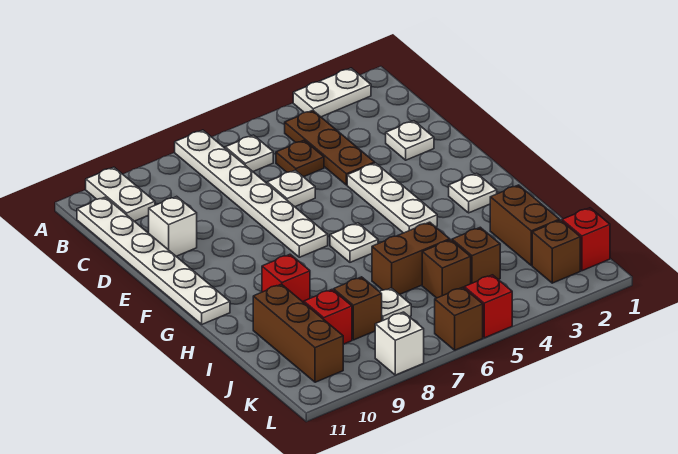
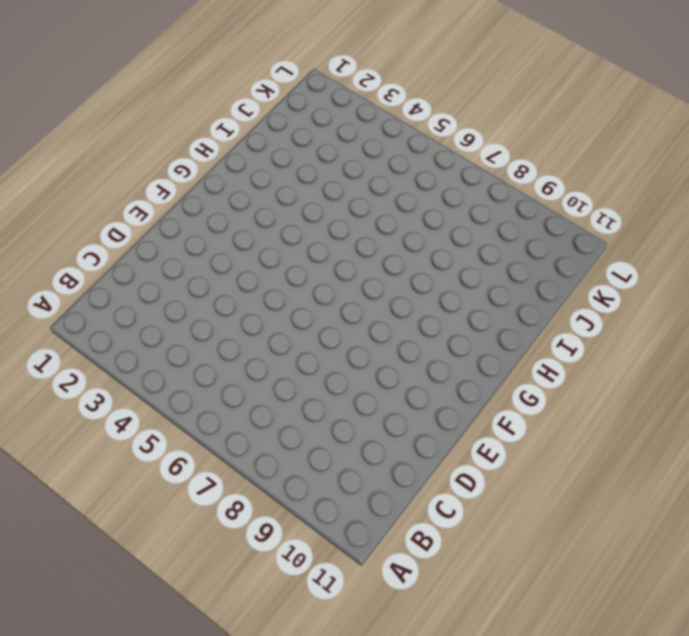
none -> white plate A2:A3 level 1
none -> white plate A7:F7 level 1
none -> white plate A10:B10 level 1

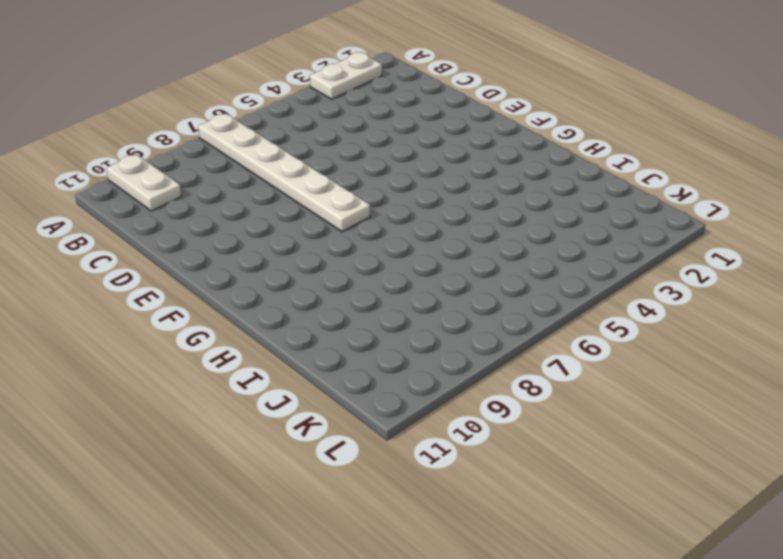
none -> brown plate B4:D4 level 1
none -> white plate B6 level 1
none -> white plate B11:G11 level 1

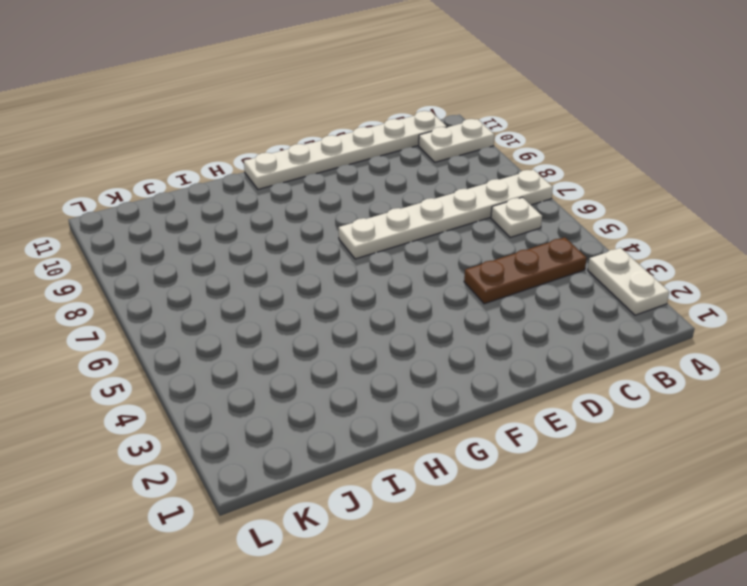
none -> brown plate C5 level 1
none -> white plate D2 level 1
none -> white plate D6 level 1

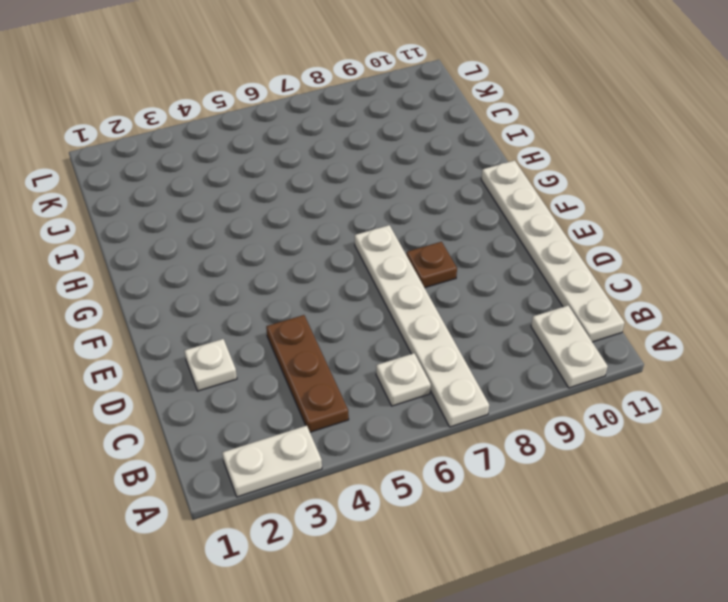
brown plate E8 level 1 -> brown plate C5 level 1
none -> white plate D6 level 1
none -> white brick D10 level 1
none -> white plate E4:G4 level 1

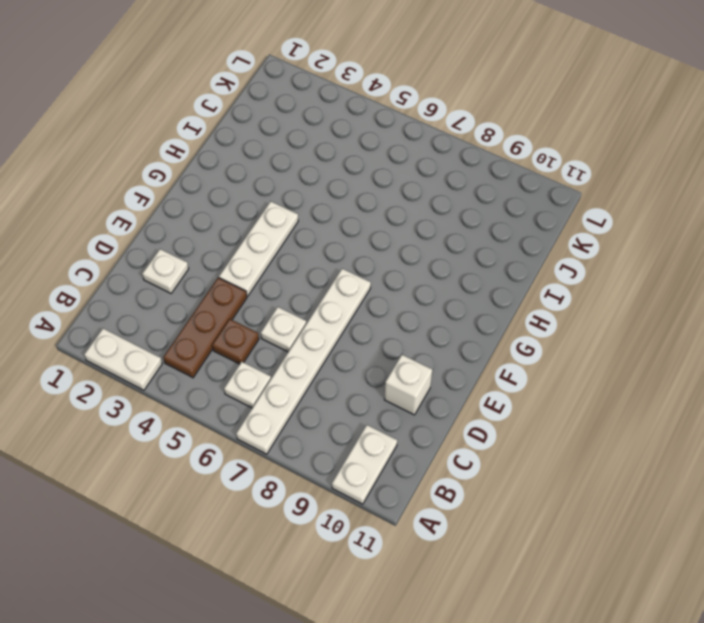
none -> white plate B11:G11 level 1
none -> white plate G2 level 1
none -> white plate G6 level 1

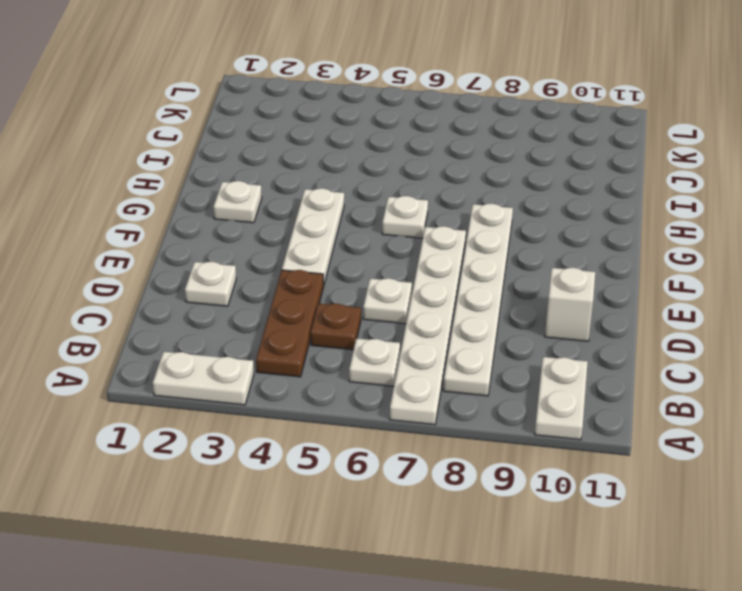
white plate B8:G8 level 1 -> white plate B11:G11 level 1
none -> red brick H9 level 1
none -> brown brick I2:J2 level 1
none -> brown brick I5:I6 level 1

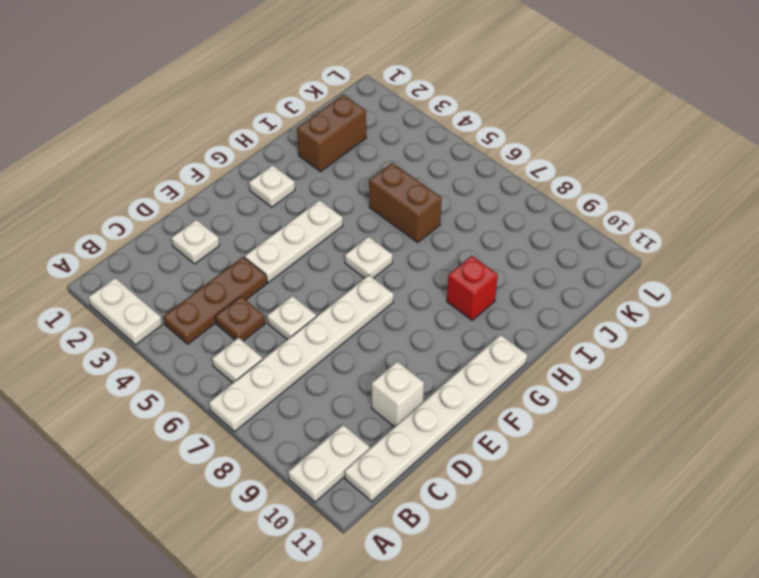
none -> brown brick I10:K10 level 1
none -> brown brick J4 level 1
none -> brown brick J5 level 1

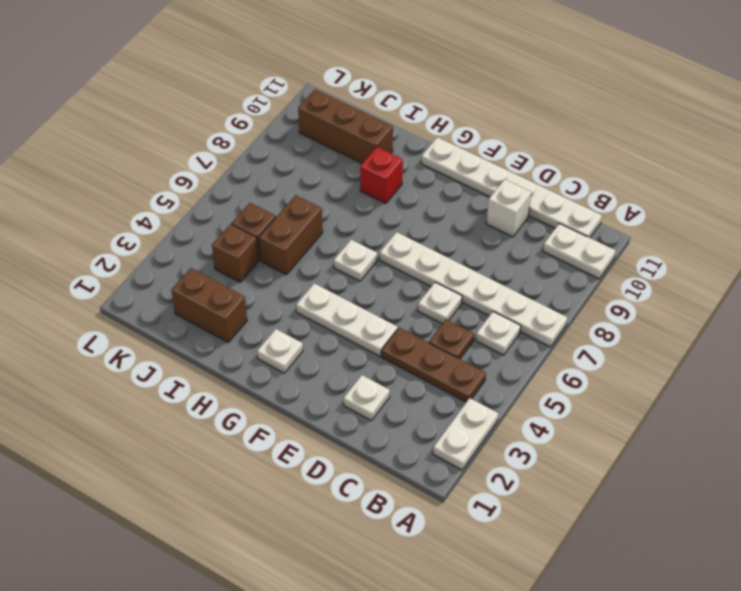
none -> white plate J7 level 1
none -> brown brick J8 level 1
none -> red brick J9 level 1

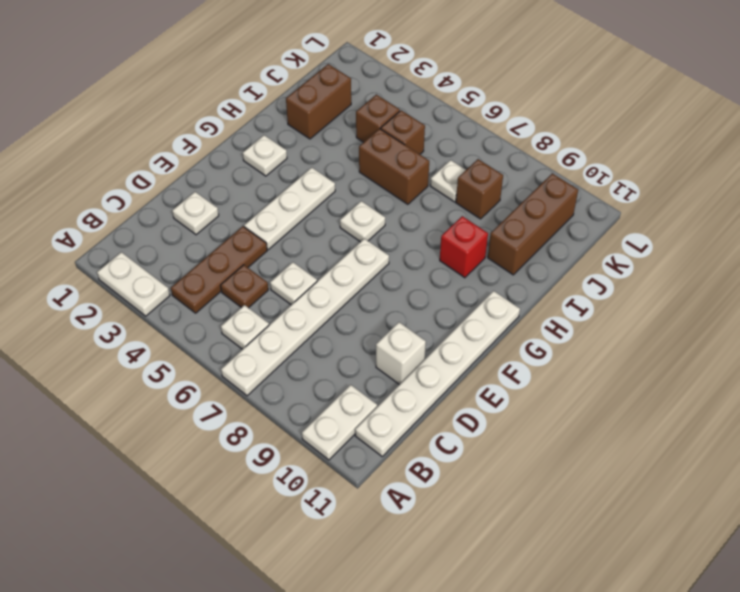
none -> red brick J9 level 1
none -> red brick K1 level 1
none -> brown brick K2 level 1

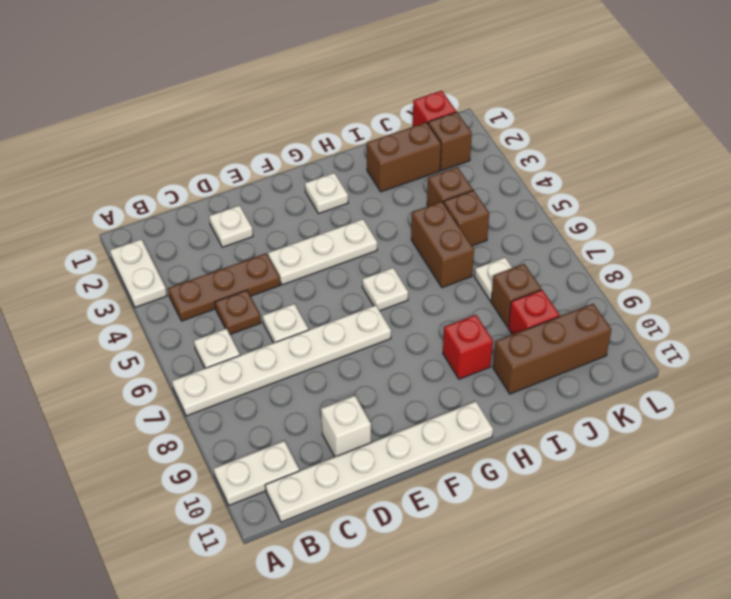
none -> red brick L5 level 1
none -> brown brick L6 level 1
none -> white brick L8 level 1

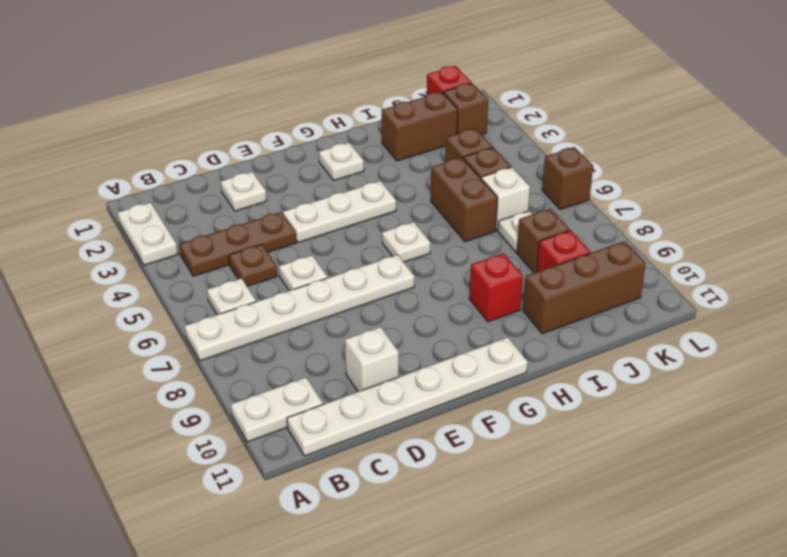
white brick J6 level 1 -> white brick L8 level 1
none -> red brick L5 level 1

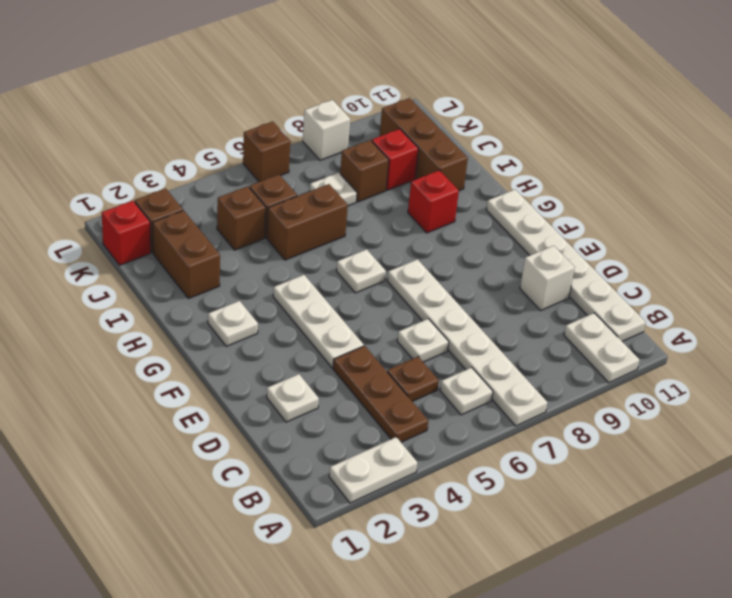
none -> red brick L5 level 1

